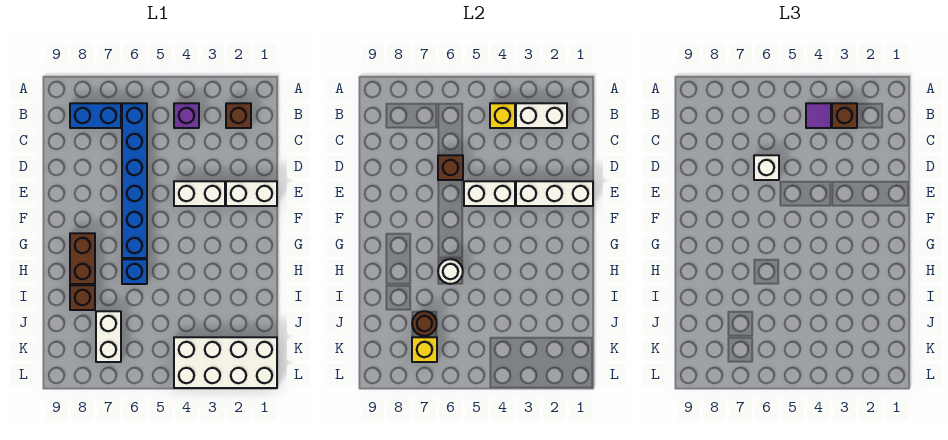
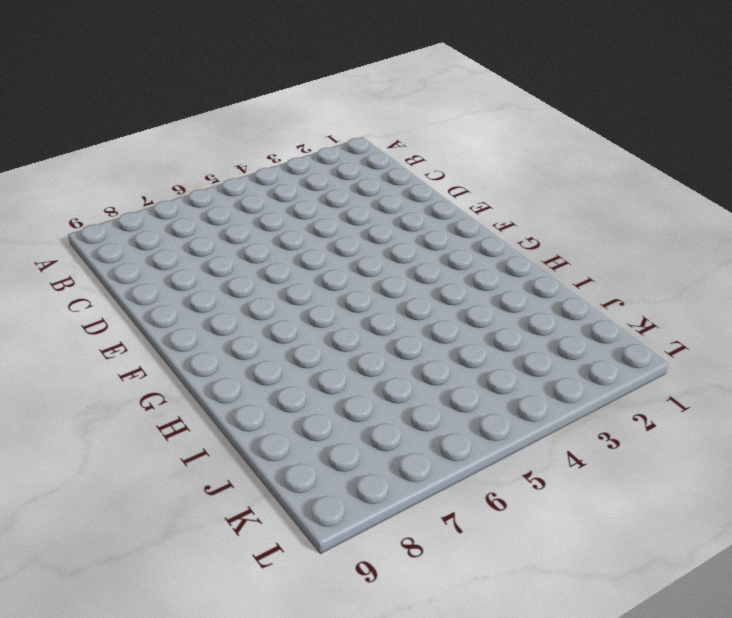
none -> brown brick B2 level 1
none -> purple brick B4 level 1
none -> blue brick B6:G6 level 1

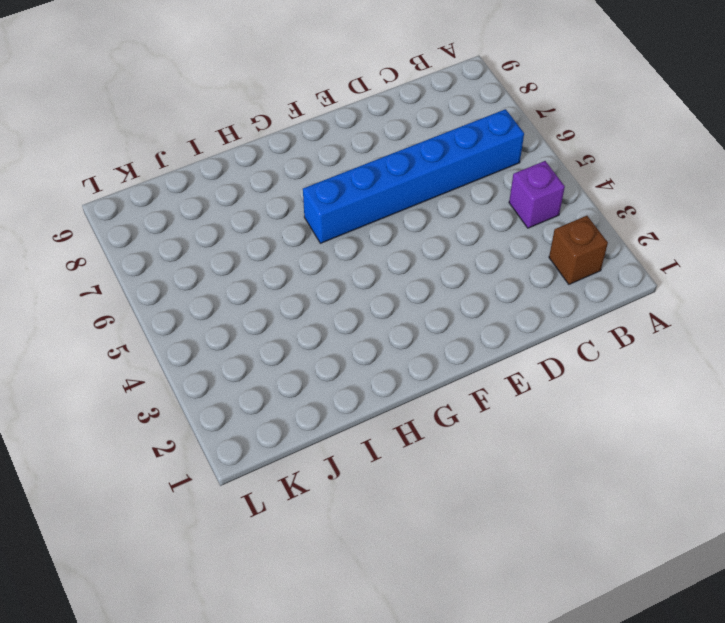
none -> blue brick B7:B8 level 1
none -> white brick E1:E2 level 1
none -> white brick E3:E4 level 1

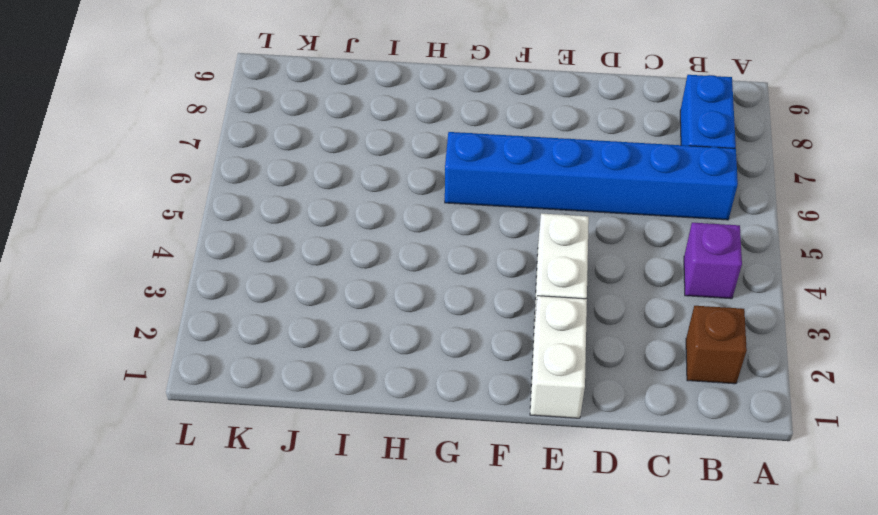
none -> brown brick G8:H8 level 1
none -> blue brick H6 level 1
none -> brown brick I8 level 1

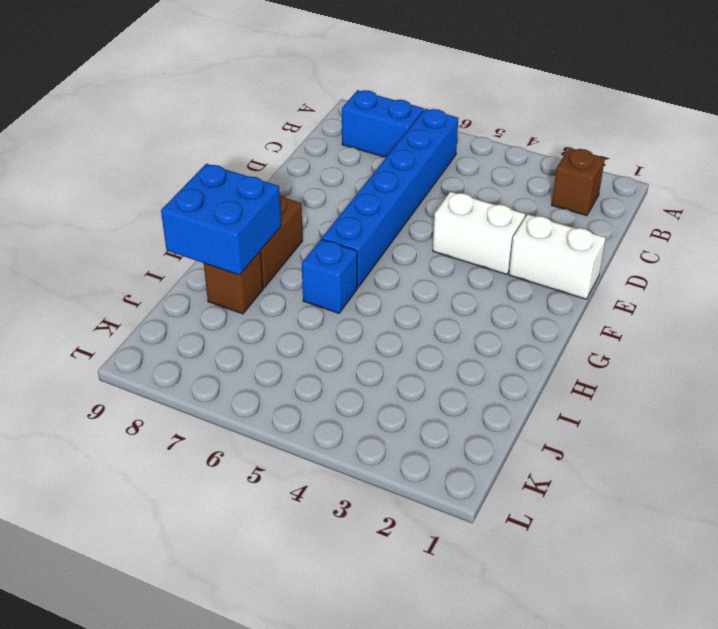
blue brick H8:I9 level 2 -> none
none -> purple brick B4 level 1
none -> white brick J7:K7 level 1
none -> white brick K1:L4 level 1

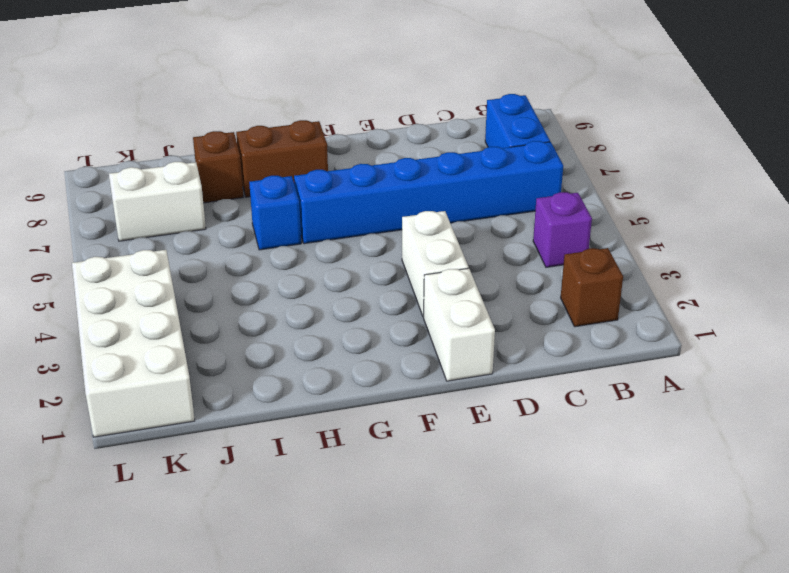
none -> white brick B2:B3 level 2
none -> yellow brick B4 level 2
none -> brown brick D6 level 2

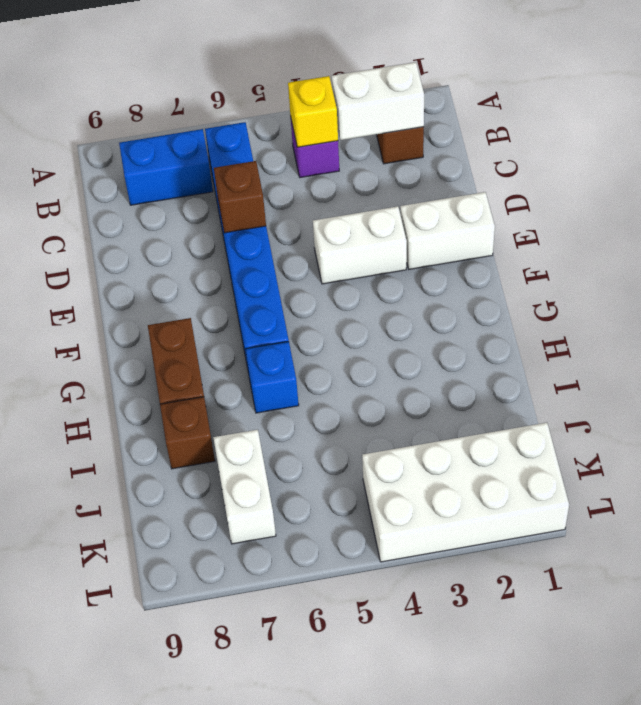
none -> white brick E1:E3 level 2
none -> white brick E4:E5 level 2
none -> white round brick H6 level 2

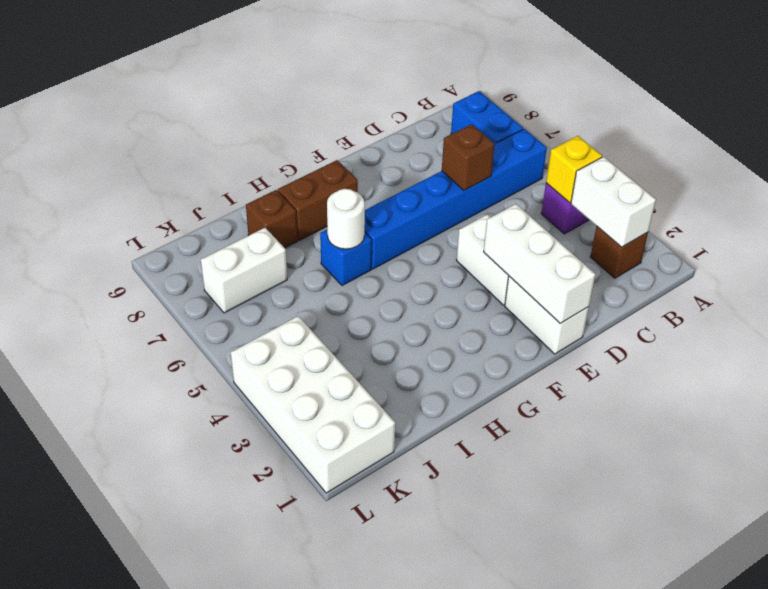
none -> white brick E4:E5 level 2
none -> brown round brick J7 level 2
none -> yellow brick K7 level 2

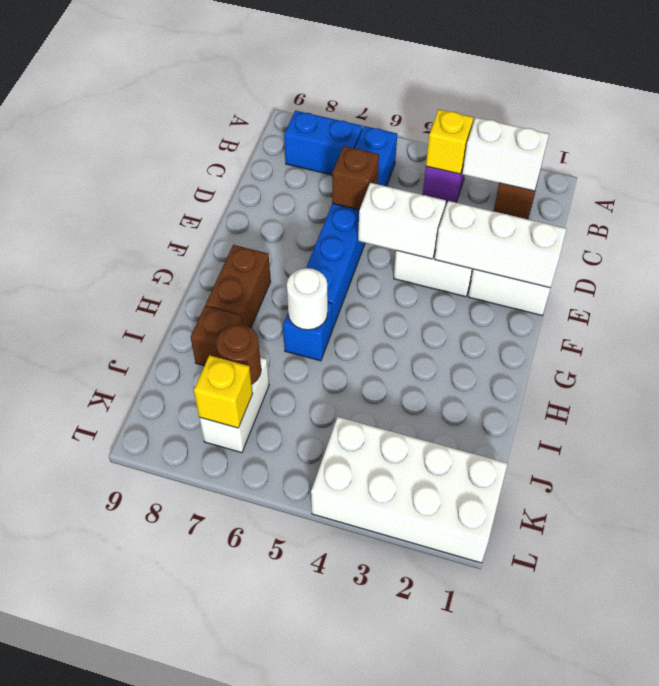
none -> brown brick B3 level 3
none -> purple tile B4 level 3
none -> white brick D6 level 3

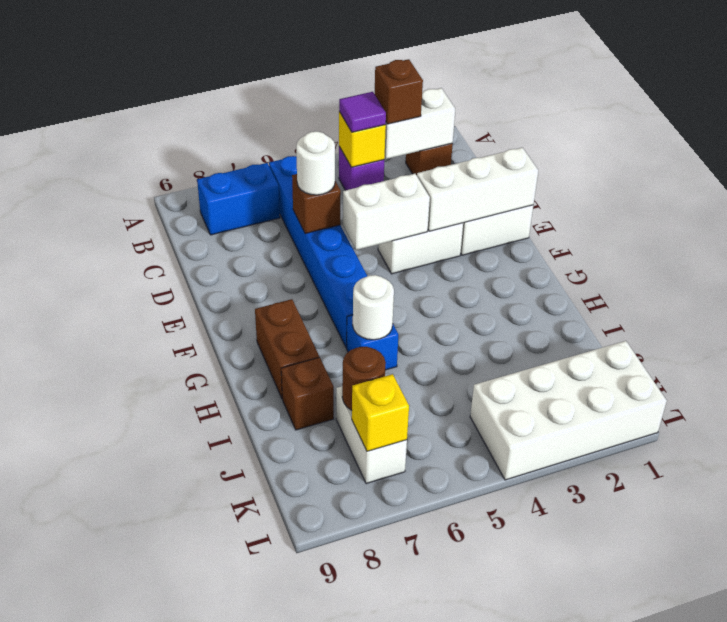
white round brick D6 level 3 -> white brick D6 level 3

